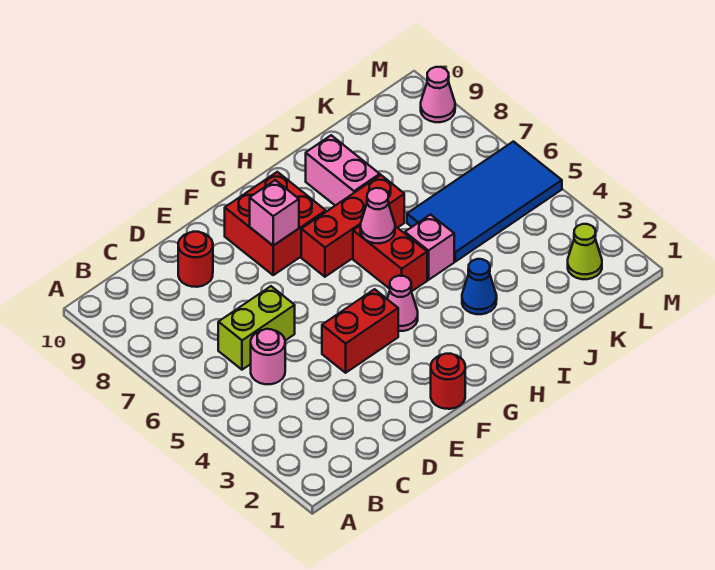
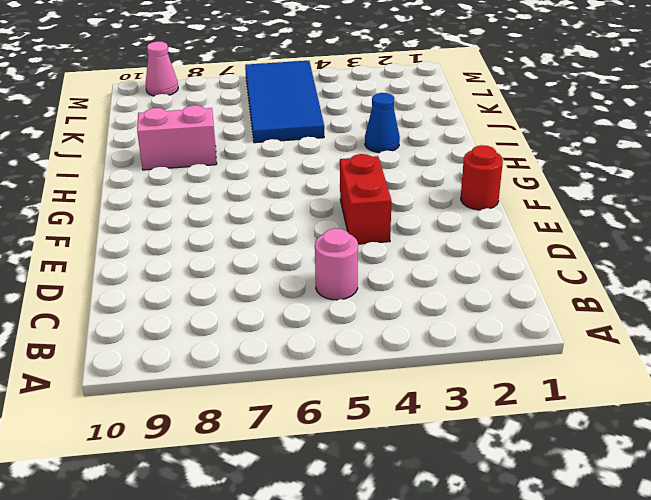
none -> lime brick C6:D6 level 1
none -> red round brick D9 level 1
none -> red brick F8:G9 level 1

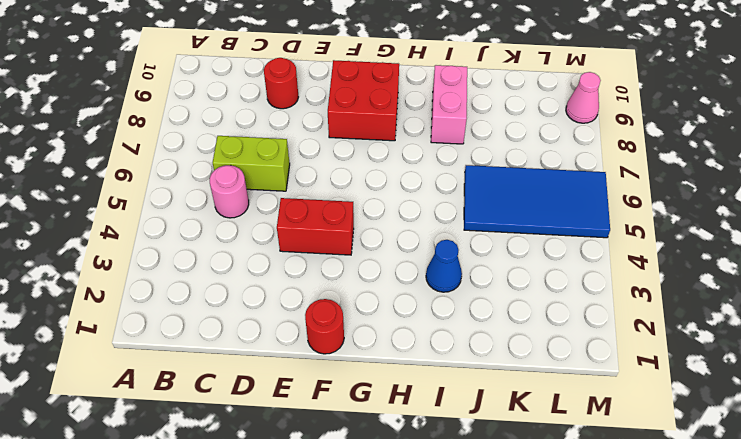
none -> pink cone G4 level 1
none -> red brick G7:I7 level 1
none -> red brick H5:H6 level 1

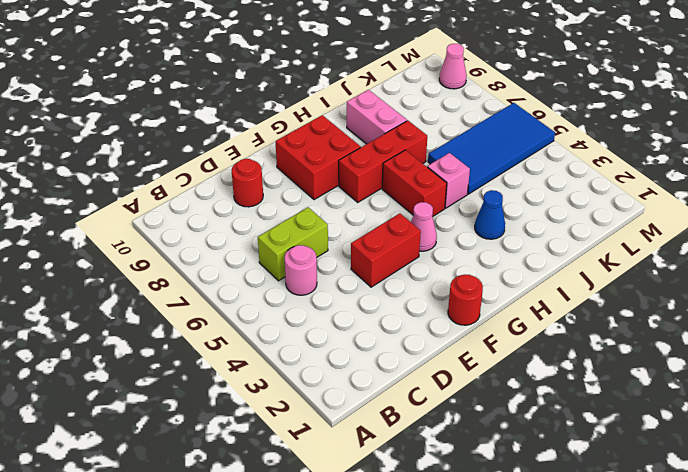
none -> lime cone L2 level 1
none -> pink brick F8 level 2
none -> pink cone H6 level 2

